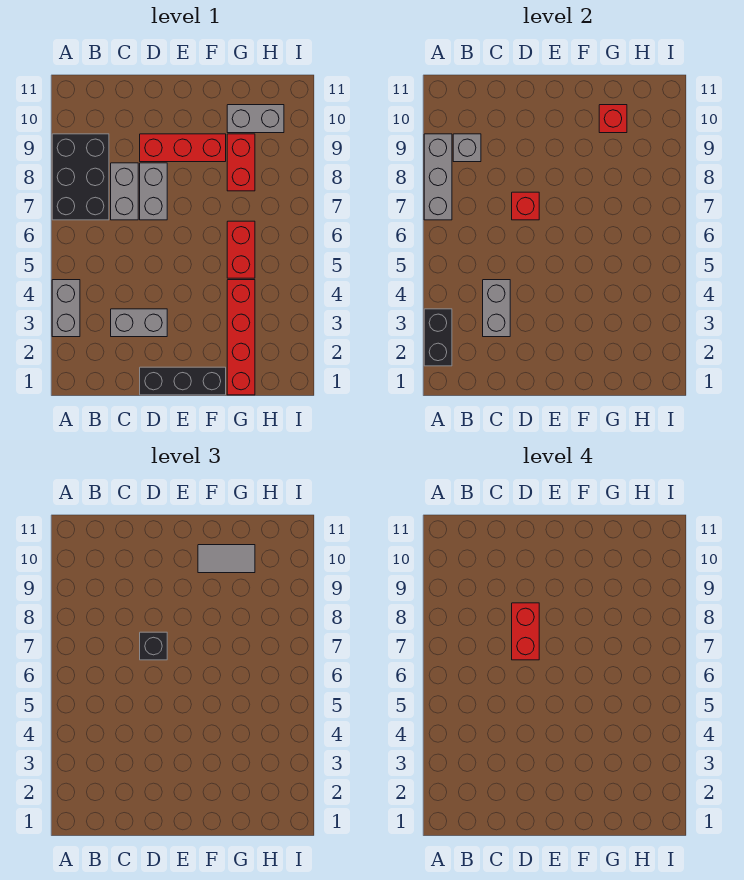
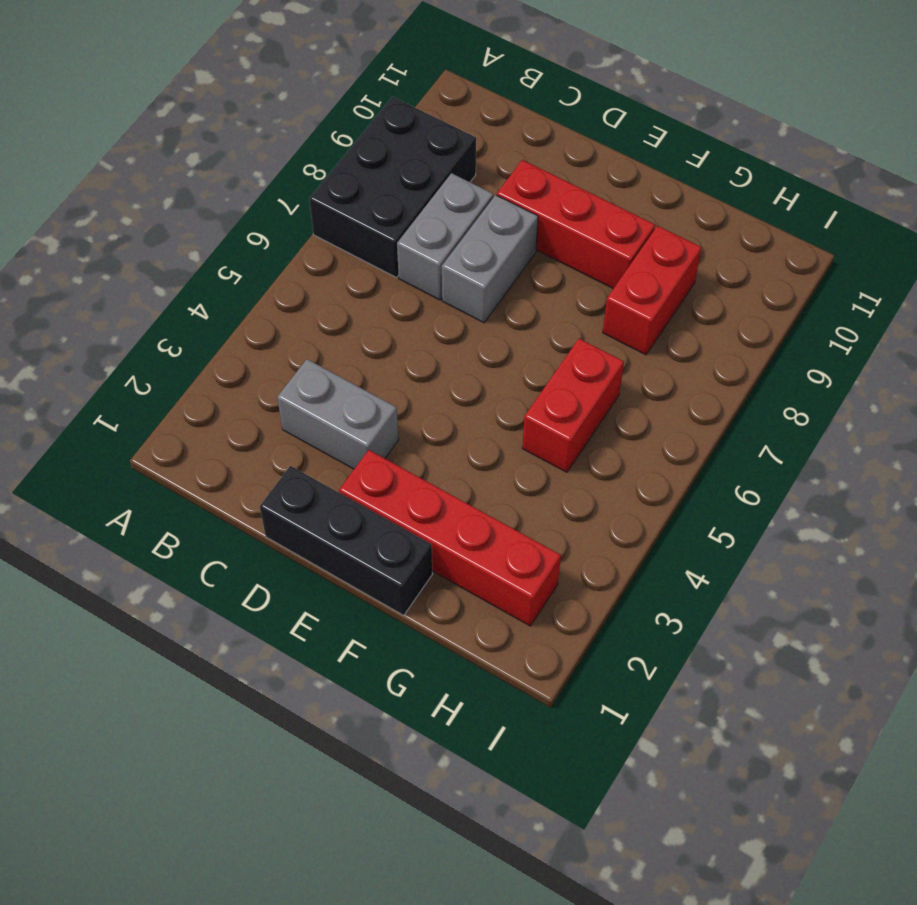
red brick E2:H2 level 1 -> red brick G1:G4 level 1
none -> grey brick A3:A4 level 1
none -> grey brick G10:H10 level 1
none -> black brick A2:A3 level 2

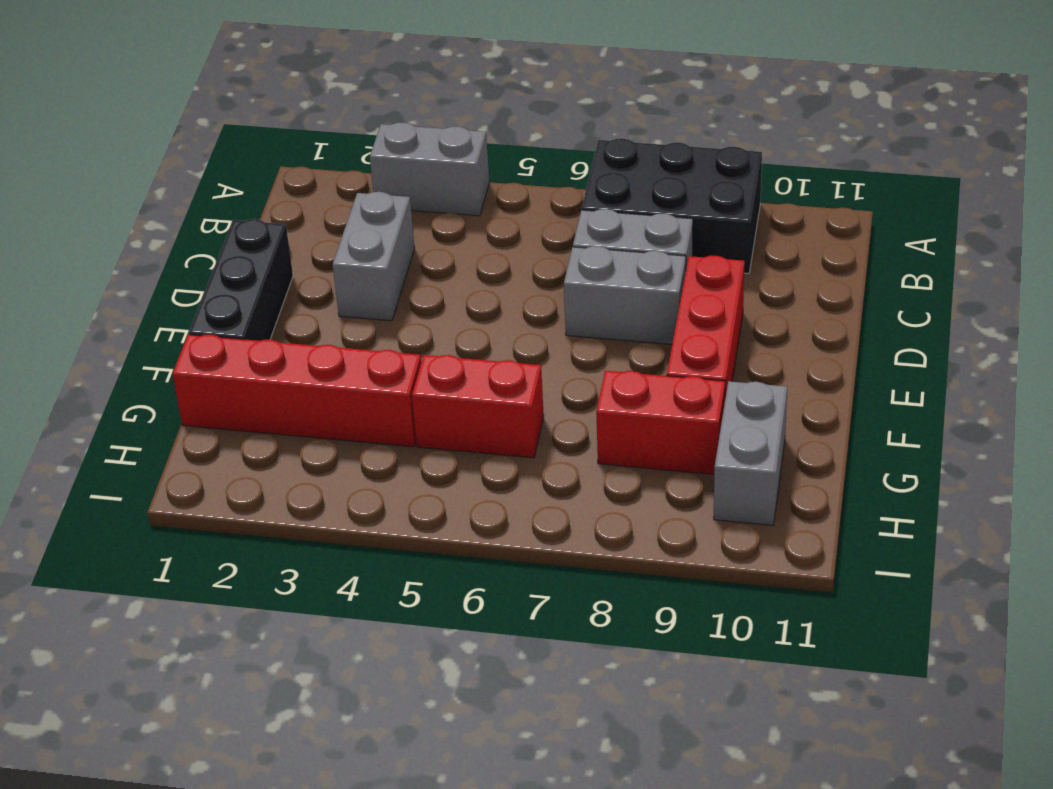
none -> black brick A2:A3 level 2
none -> grey brick A7:A9 level 2
none -> grey brick B9 level 2

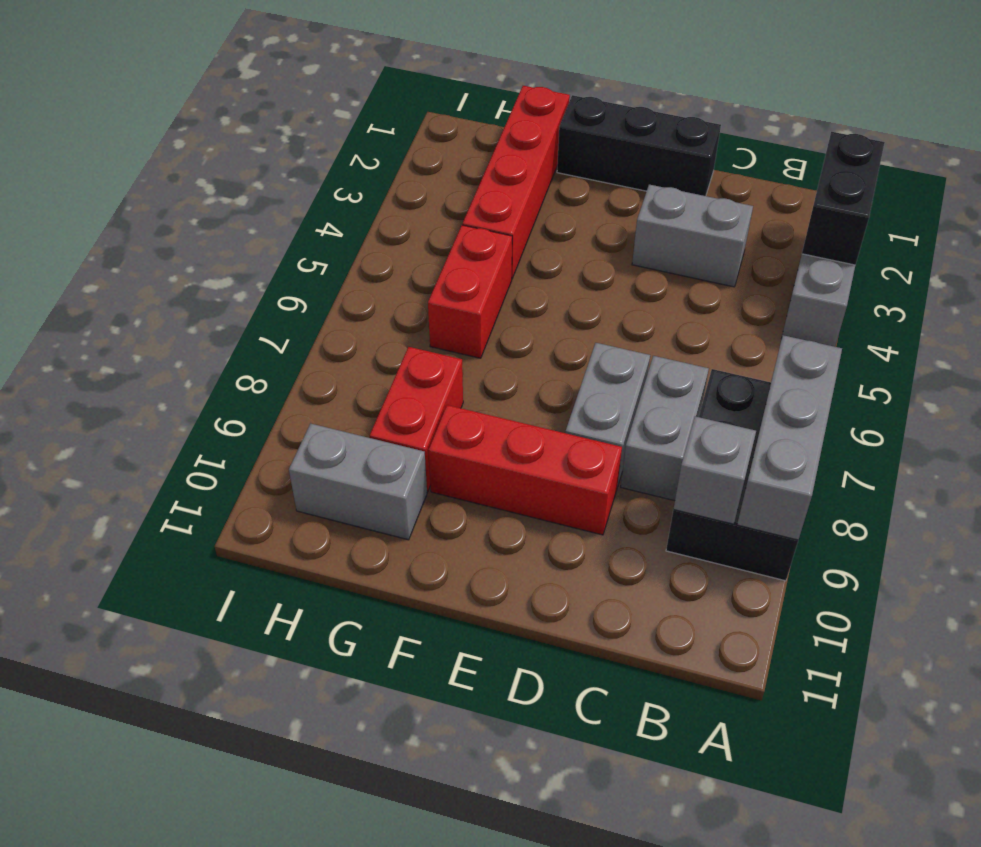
none -> grey brick C3:C4 level 2
none -> red brick D7 level 2
none -> red brick G10 level 2

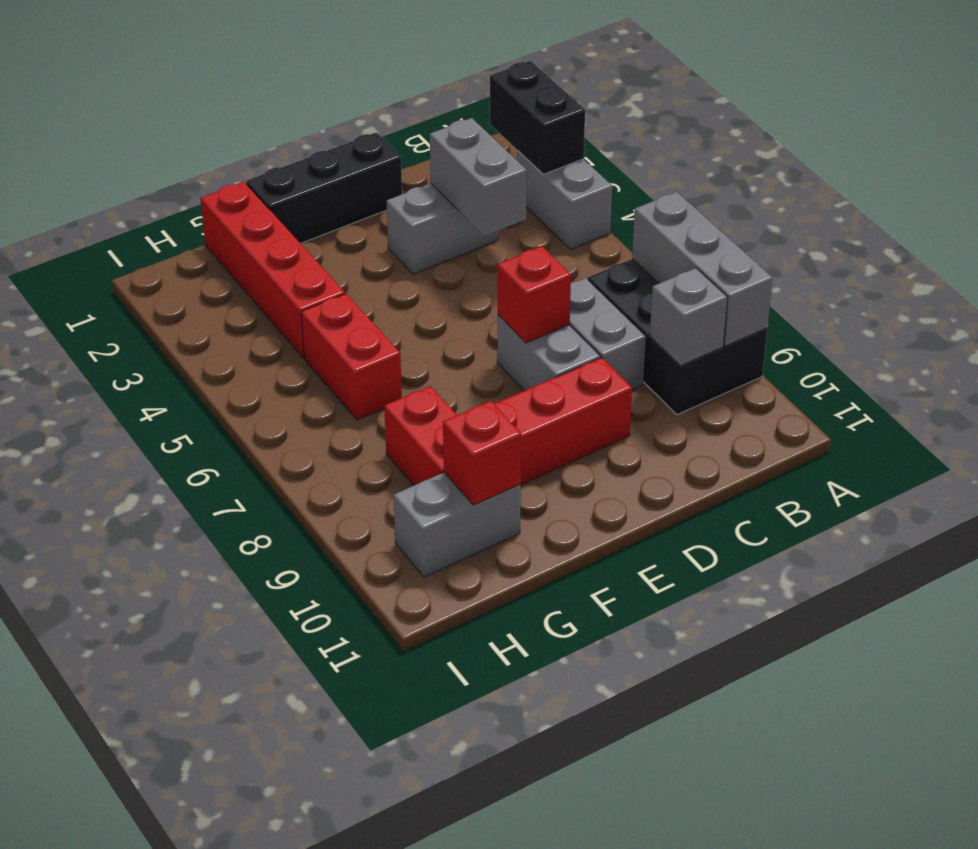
none -> black brick D7 level 3
none -> grey tile F10:G10 level 3
none -> red brick D7:D8 level 4

